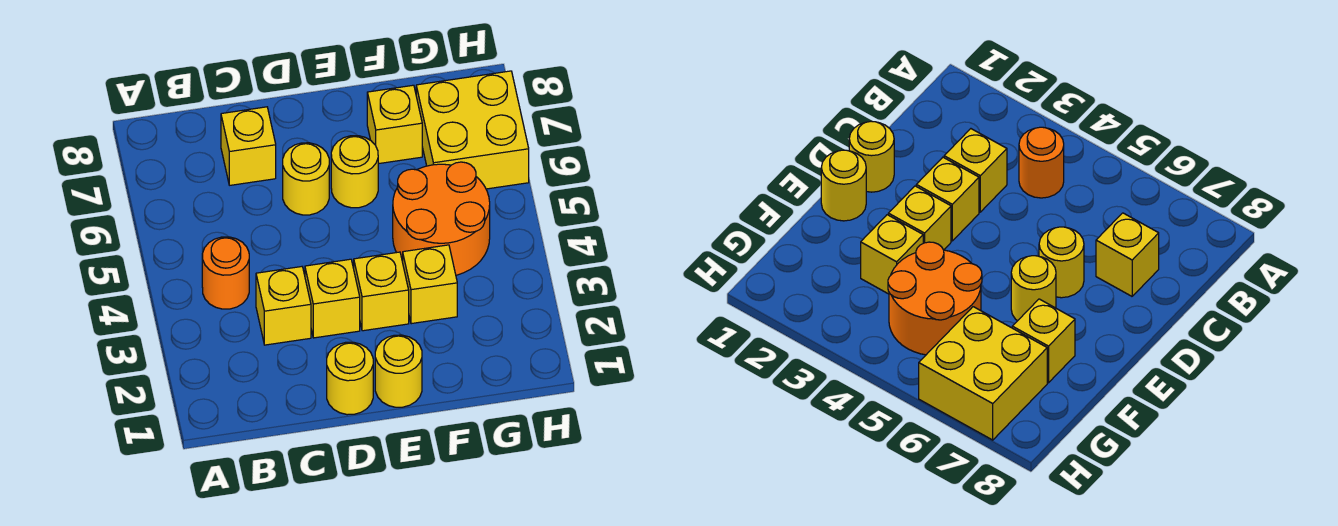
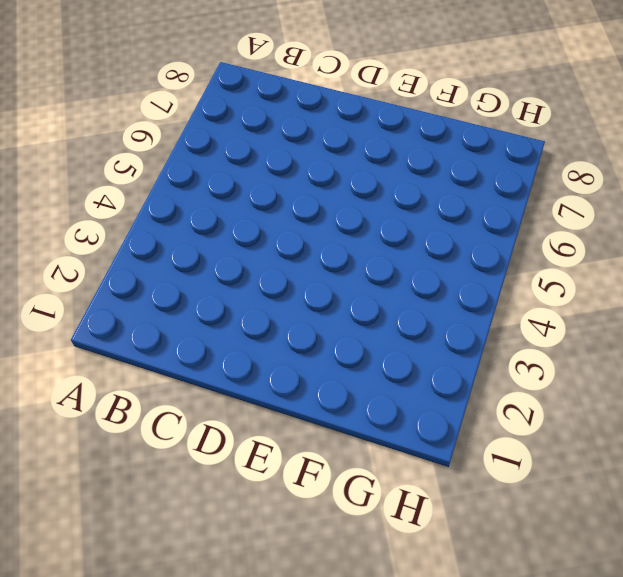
none -> orange round brick B4 level 1
none -> yellow brick C3 level 1
none -> yellow brick C7 level 1

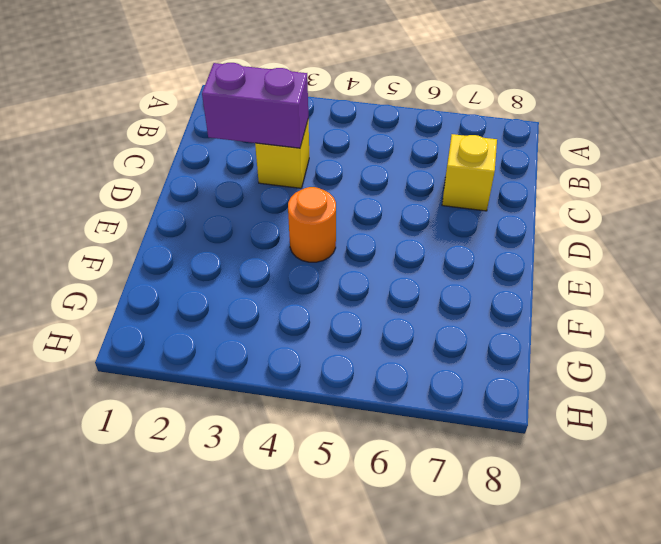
purple brick C2:C3 level 2 -> none
orange round brick E4 level 1 -> orange round brick B4 level 1
none -> yellow round brick D1 level 1
none -> yellow brick D3 level 1
none -> yellow round brick D6 level 1

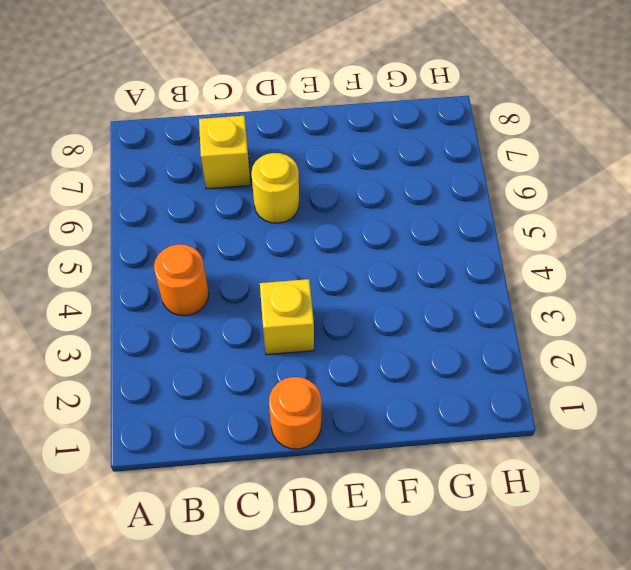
orange round brick D1 level 1 -> yellow round brick D1 level 1
none -> yellow brick C3 level 1
none -> yellow round brick E1 level 1
none -> yellow brick E3 level 1

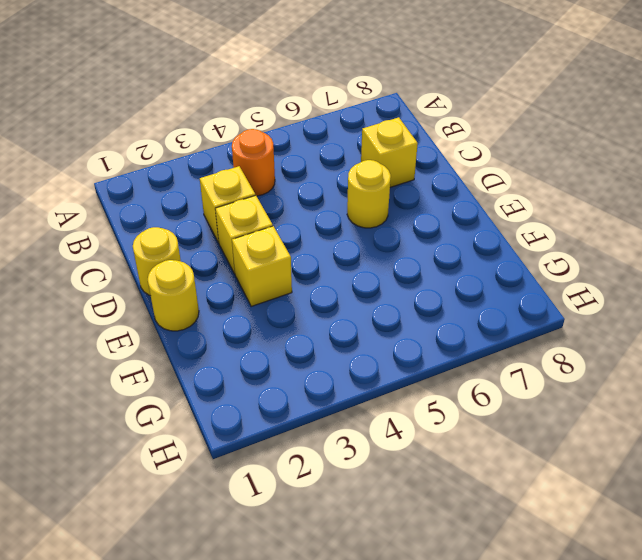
none -> yellow round brick E6 level 1
none -> yellow brick F3 level 1
none -> orange round brick F4:G5 level 1

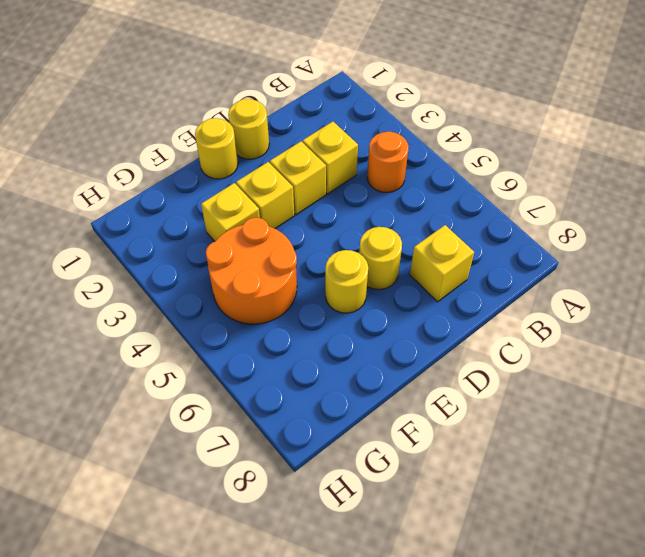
none -> yellow brick F7 level 1
none -> yellow brick G6:H7 level 1

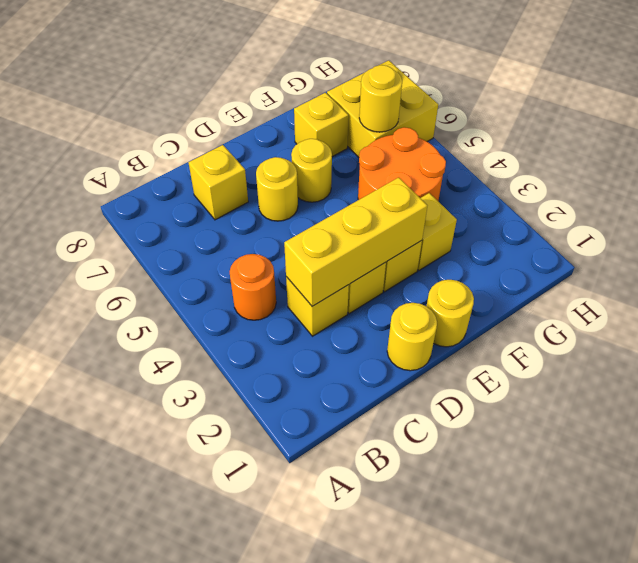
yellow brick C3:E3 level 2 -> none
yellow round brick G6 level 2 -> none

